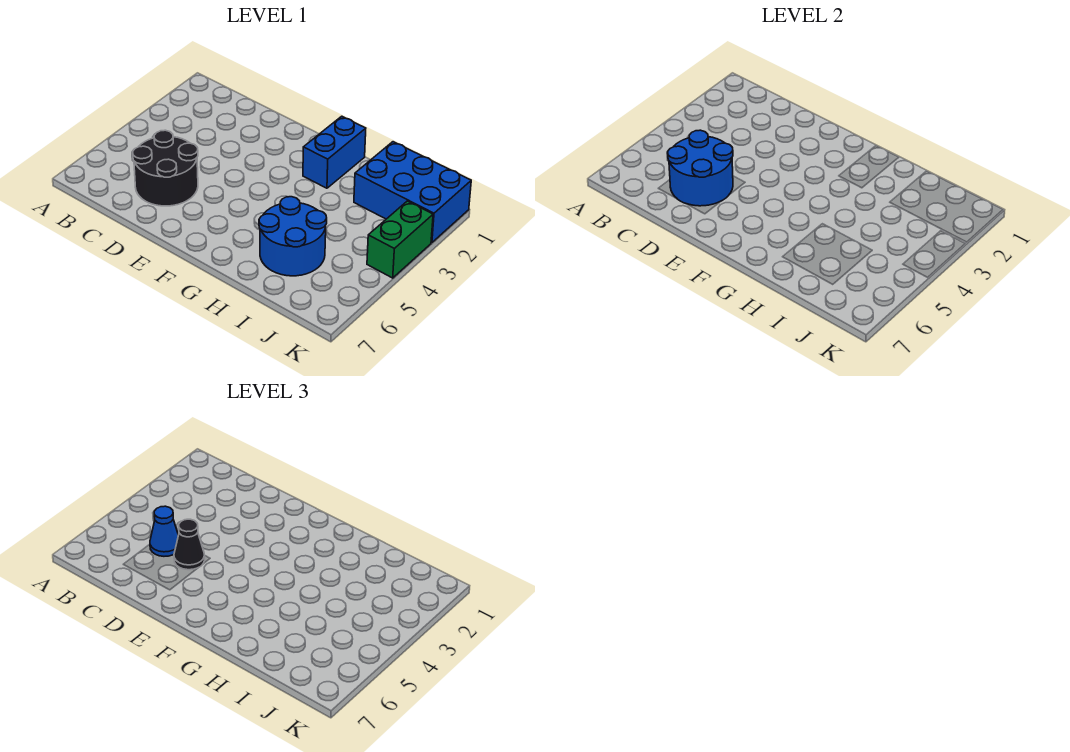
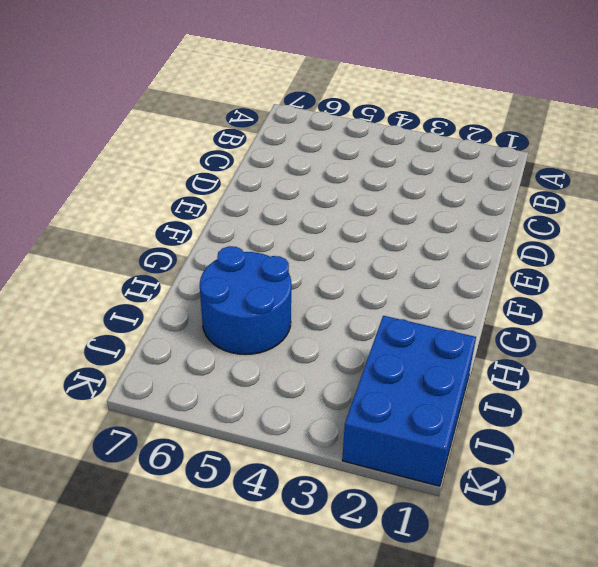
none -> black round brick C5:D6 level 1
none -> blue brick G1:G2 level 1

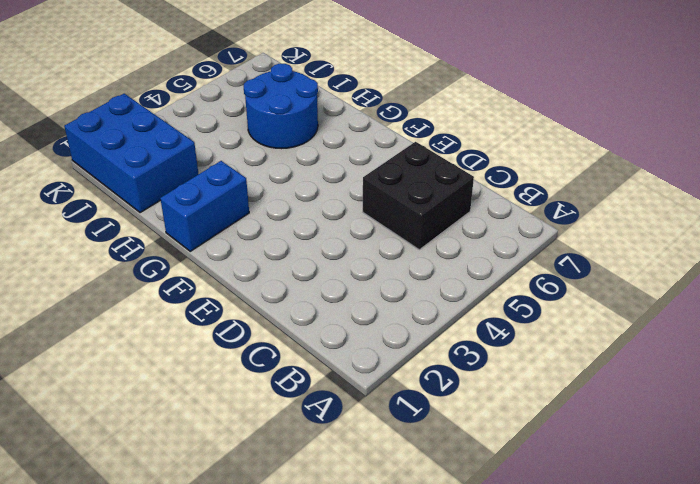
black brick C5:D6 level 1 -> black round brick C5:D6 level 1
none -> green brick K3:K4 level 1
none -> blue round brick C5:D6 level 2

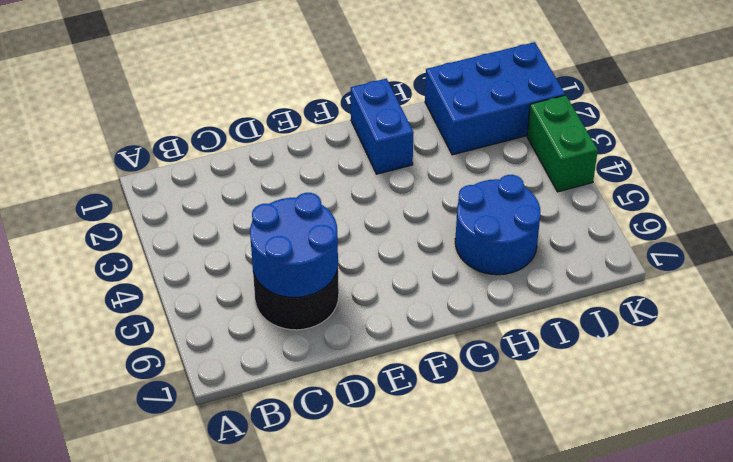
none -> blue cone C5 level 3
none -> black cone D5 level 3

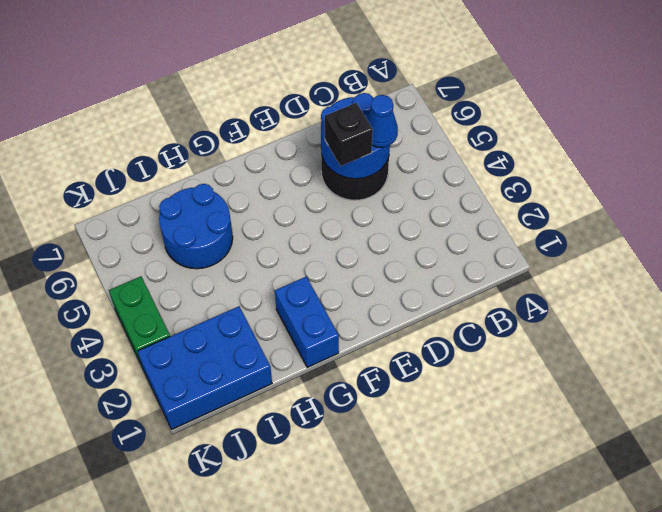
black brick D5 level 3 -> black cone D5 level 3

